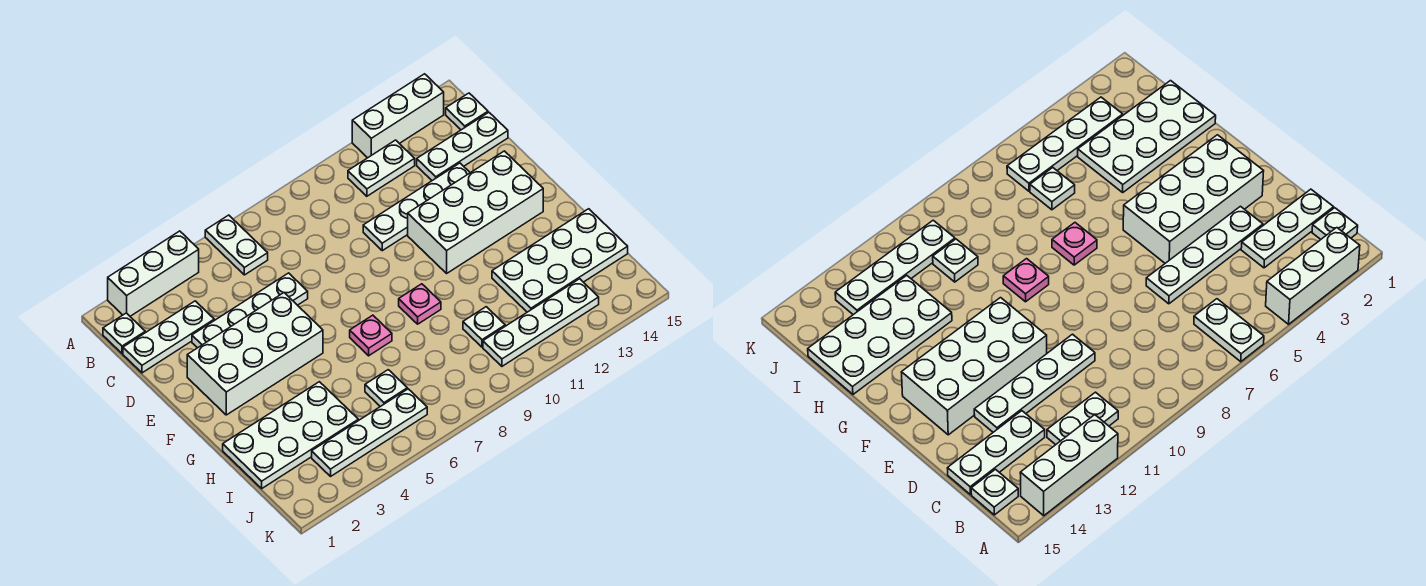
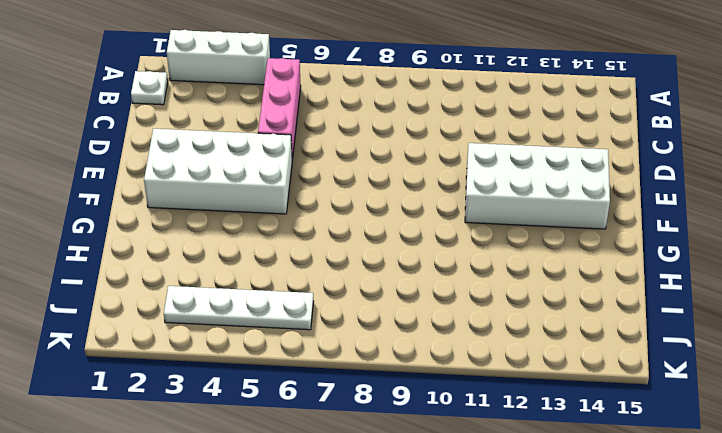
pink brick B5:D5 level 1 -> white plate D3:D6 level 1
none -> white plate A6:B6 level 1
none -> white brick A12:A14 level 1
none -> white plate B11:B12 level 1

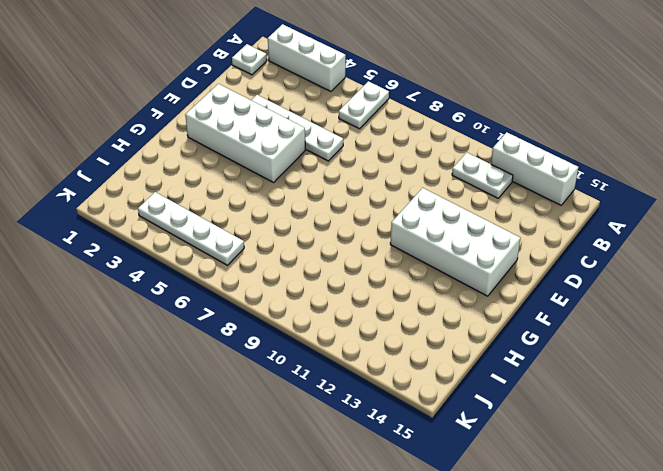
none -> white plate B15 level 1
none -> white plate C1:C3 level 1
none -> white plate C13:C15 level 1

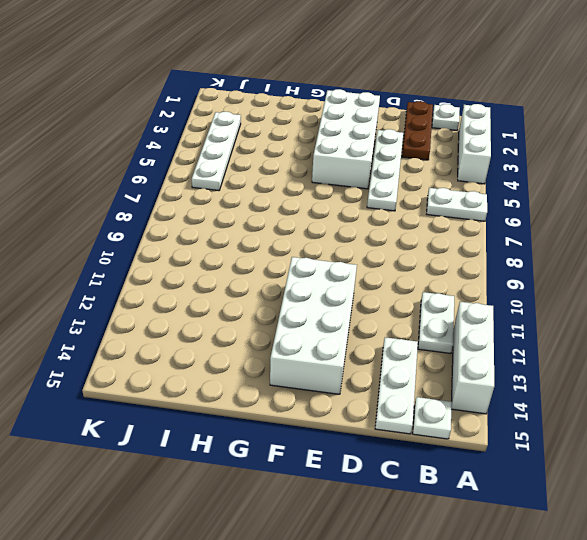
brown plate C1:C3 level 1 -> white plate C1:C3 level 1
none -> white plate D10:D13 level 1
none -> pink plate G7 level 1
none -> pink plate G9 level 1

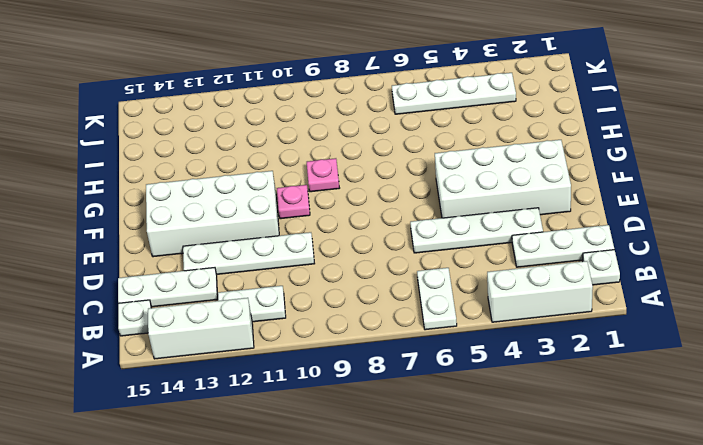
pink plate F10 level 1 -> pink plate G7 level 1
none -> white plate H1:I4 level 1
none -> white plate H12:I15 level 1
none -> white plate I6 level 1

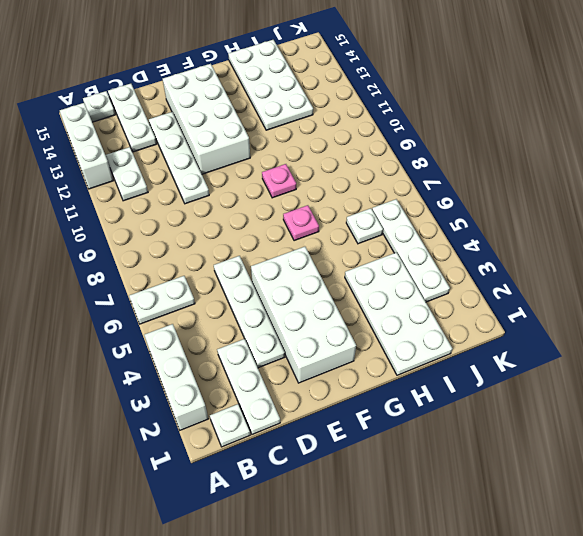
none -> white plate I10 level 1
none -> white plate J10:J13 level 1

